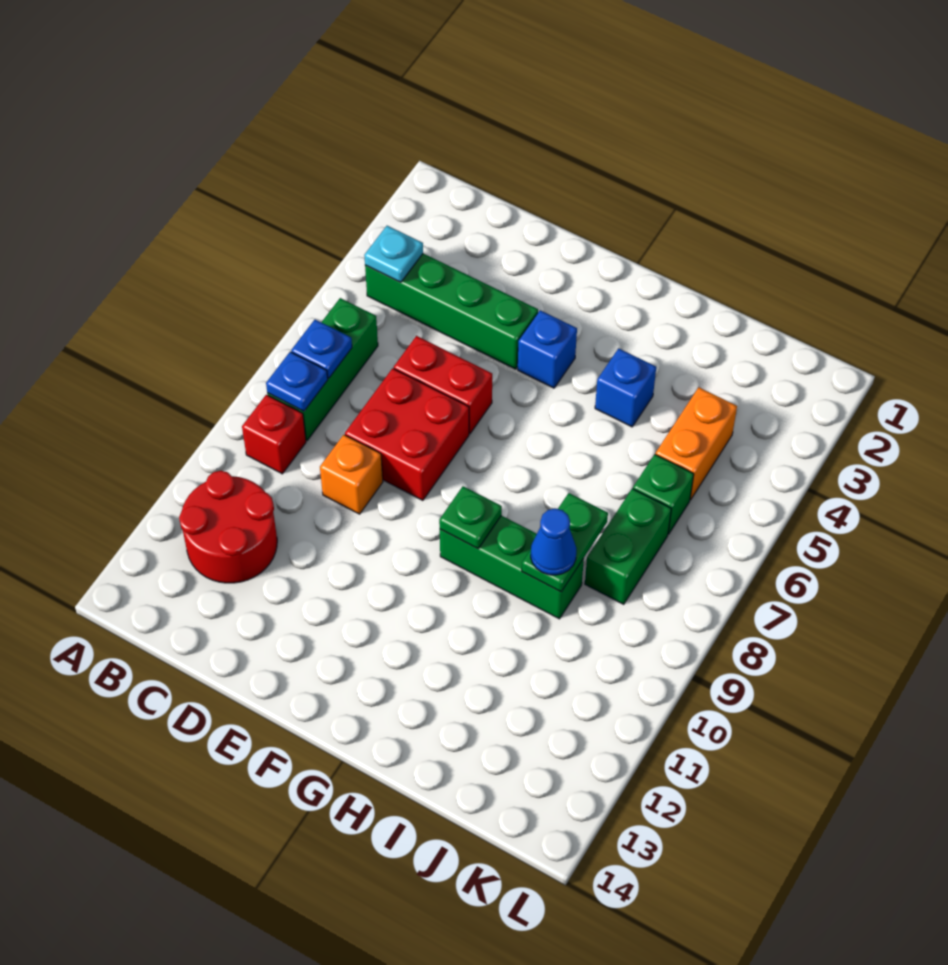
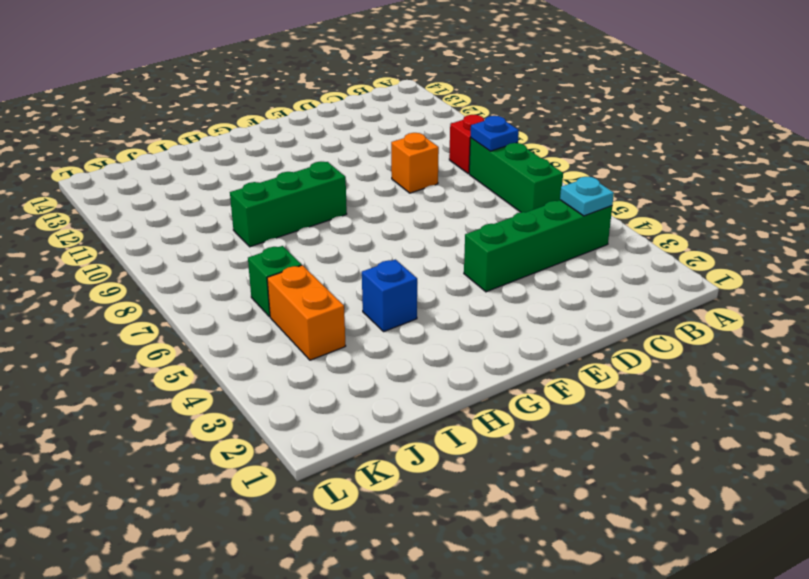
none -> red round brick B11:C12 level 1
none -> red brick D6:E6 level 1
none -> red brick D7:E8 level 1

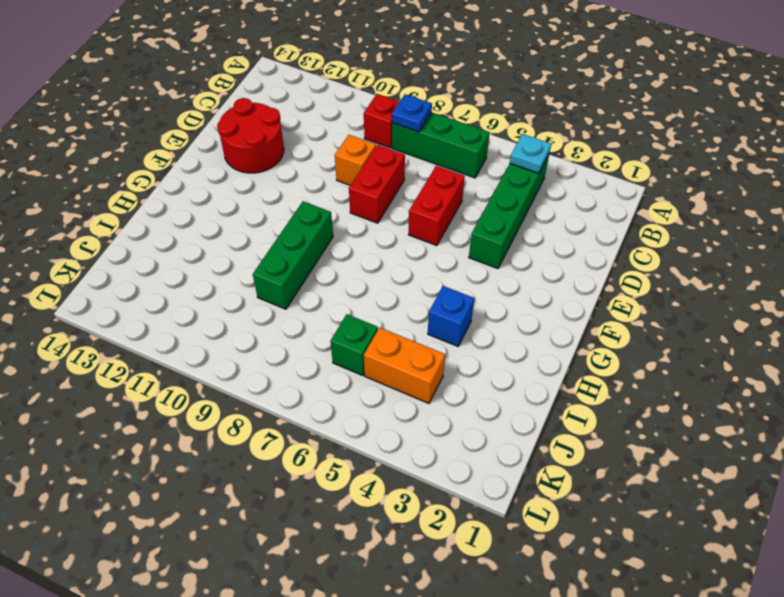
red brick D8:E8 level 1 -> red brick D7:E8 level 1
red round brick D12:E13 level 1 -> red round brick B11:C12 level 1
none -> blue brick F4 level 1
none -> green brick J7:J8 level 1
none -> blue plate B7 level 2

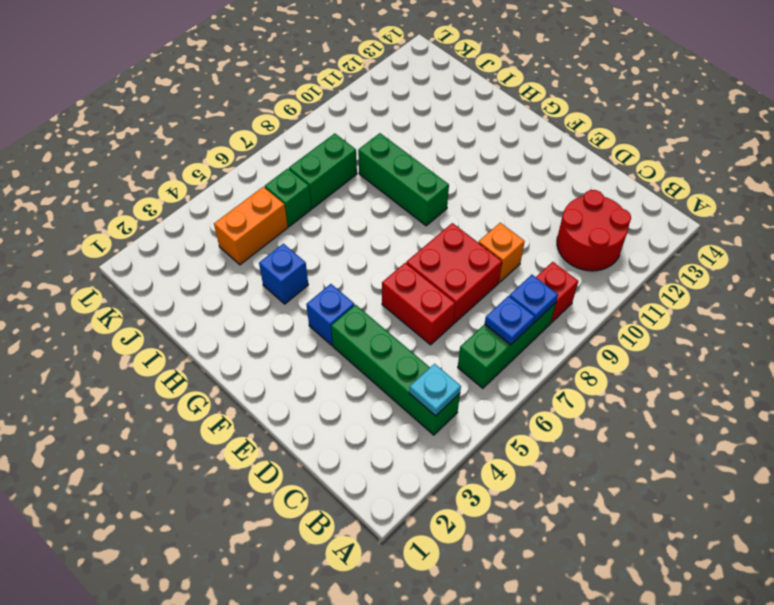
none -> green plate G9 level 2
none -> green plate I8:I9 level 2
none -> blue cone I9 level 3

